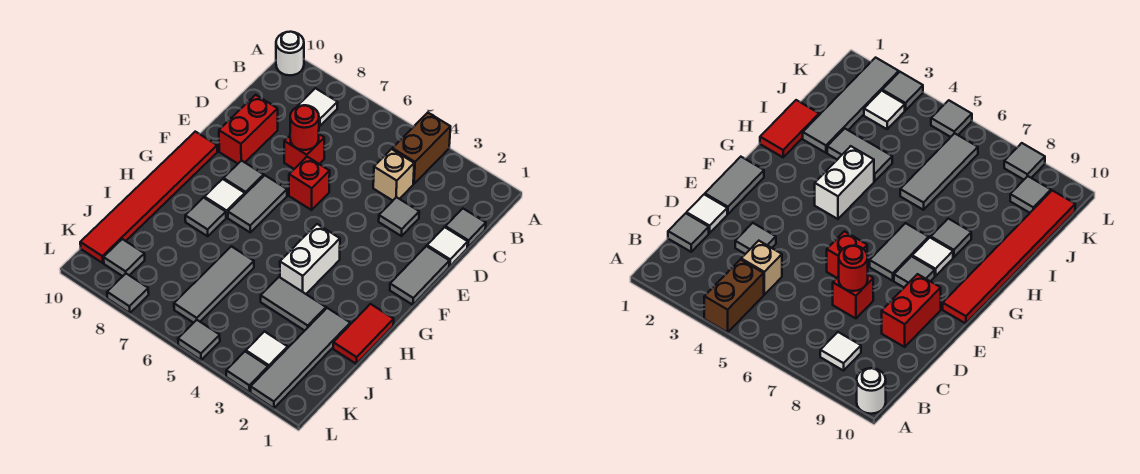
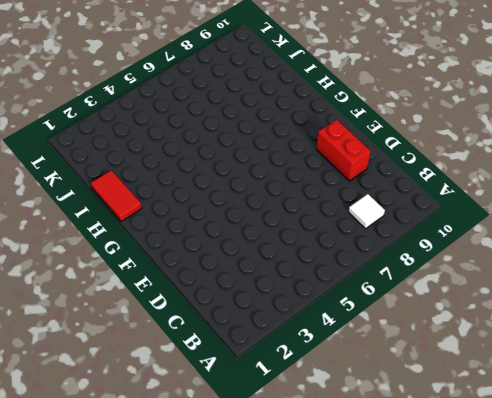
none -> brown brick A4:B4 level 1
none -> white round brick A10 level 1
none -> grey tile C1 level 1

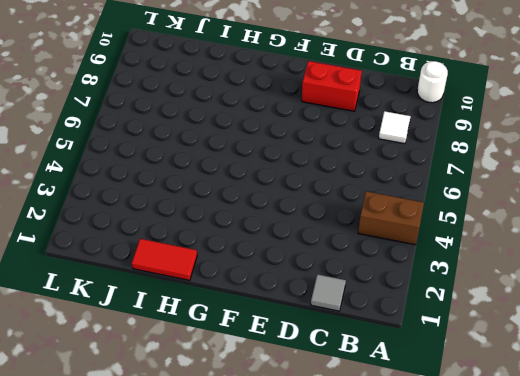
none -> tan brick C4 level 1
none -> white tile D1 level 1
none -> grey tile D3 level 1

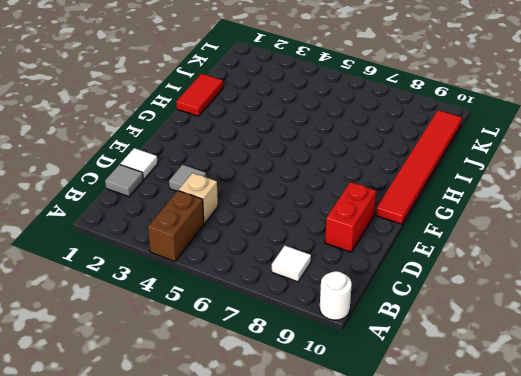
none -> red brick D7 level 1
none -> grey tile E1:F1 level 1
none -> red brick E6 level 1

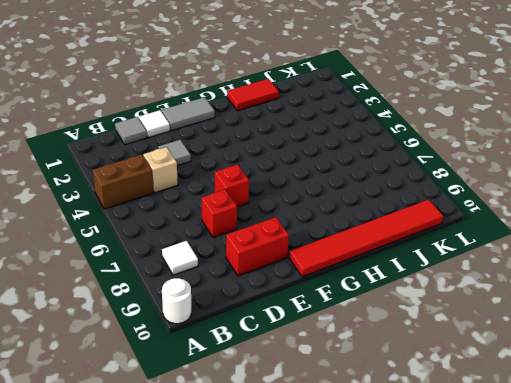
none -> grey tile F7:G7 level 1
none -> grey tile F8 level 1
none -> white brick G4:H4 level 1

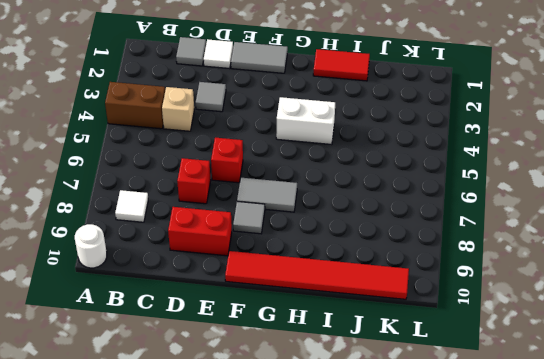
none -> white tile G8 level 1
none -> grey tile H8 level 1
none -> grey tile I2:L2 level 1

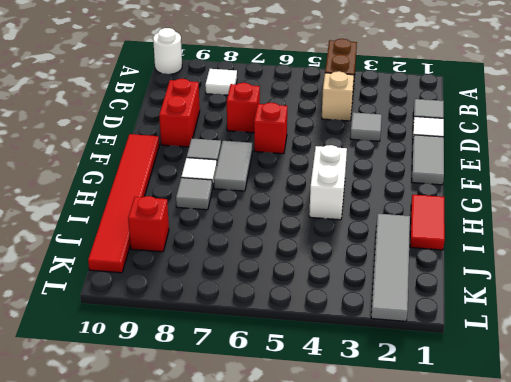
red brick J9 level 1 -> none
none -> grey tile I3:I4 level 1
none -> grey tile I6:K6 level 1
none -> white tile K3 level 1

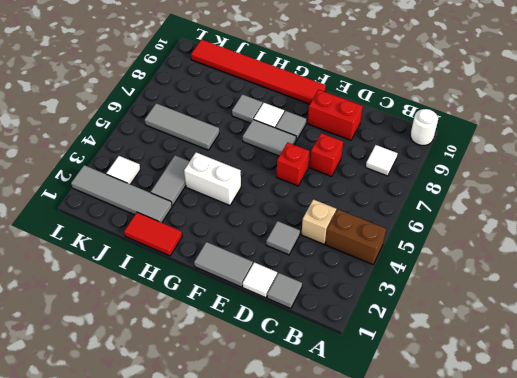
none -> grey tile K9 level 1
none -> grey tile L3 level 1
none -> grey tile L5 level 1

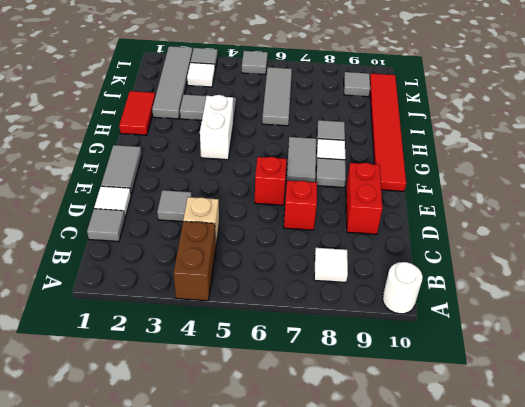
none -> grey tile L8 level 1
none -> red round brick D7 level 2

